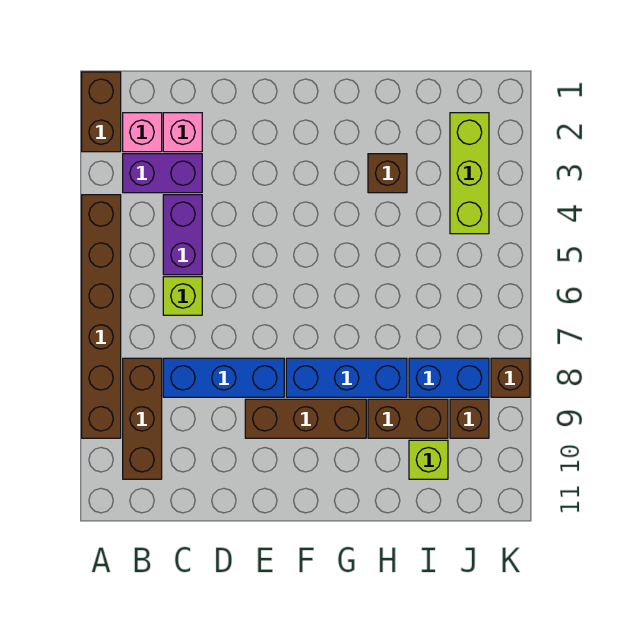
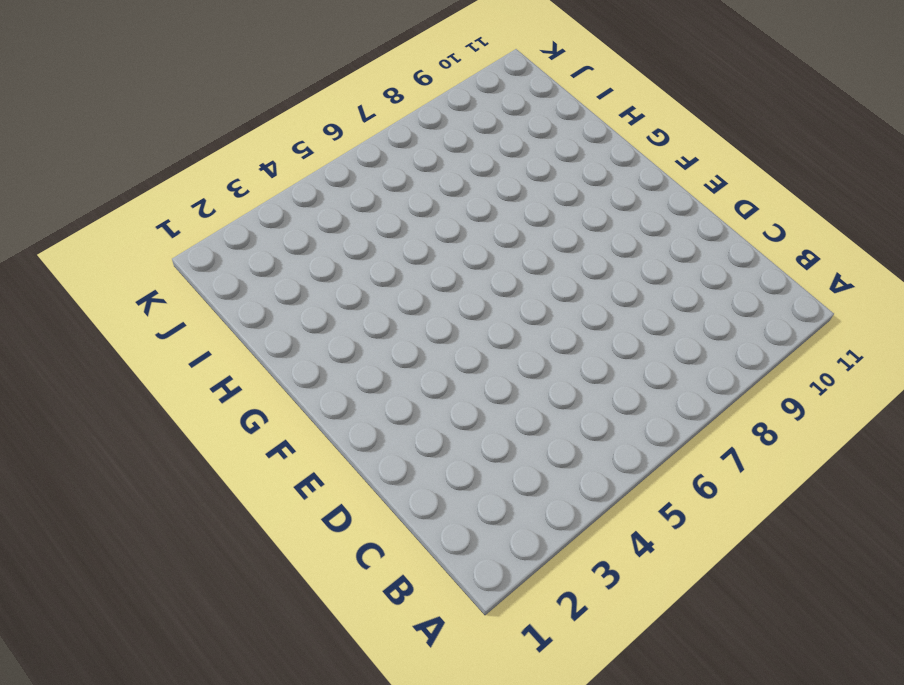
none -> brown brick A1:A2 level 1
none -> brown brick A4:A9 level 1
none -> pink brick B2 level 1

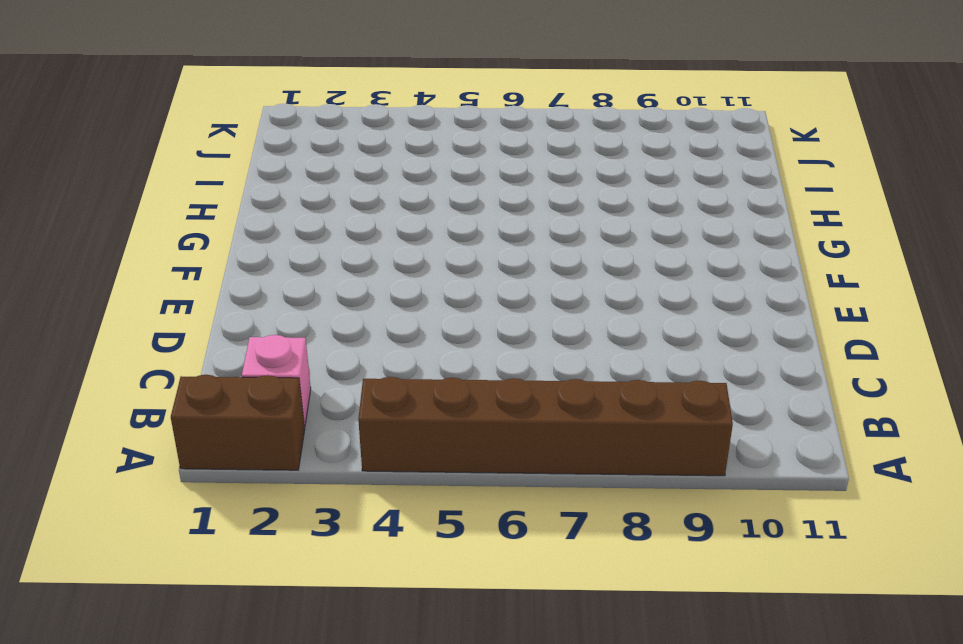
none -> purple brick B3:C3 level 1
none -> brown brick B8:B10 level 1
none -> pink brick C2 level 1

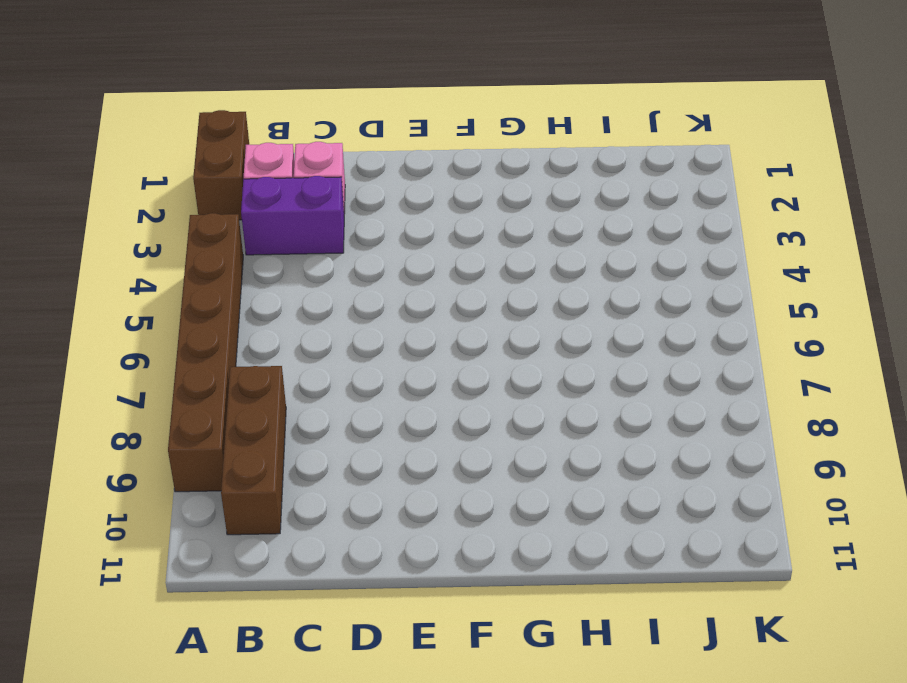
none -> purple brick C4:C5 level 1
none -> lime brick C6 level 1
none -> blue brick C8:E8 level 1

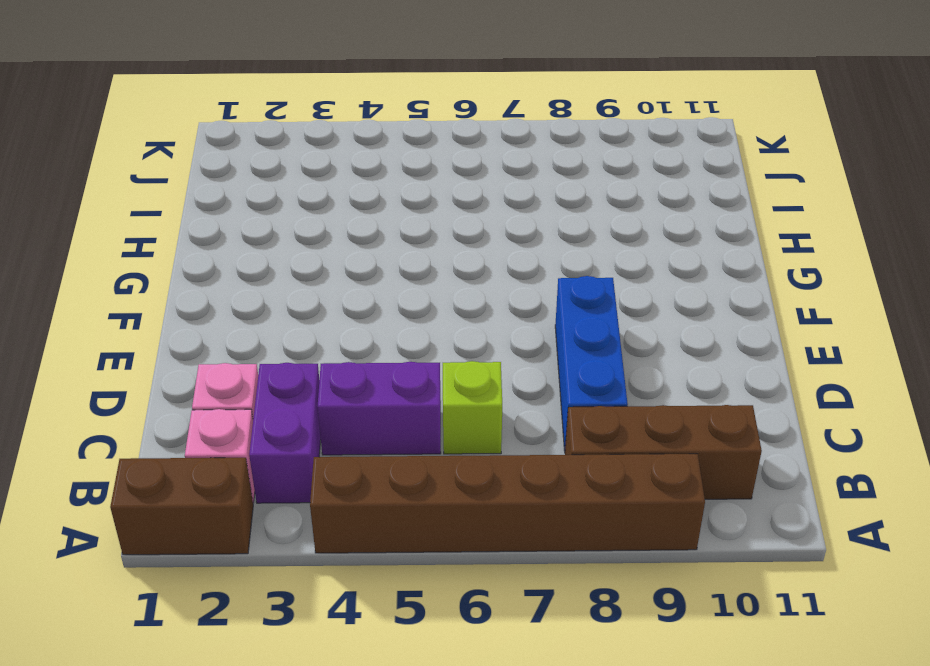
none -> brown brick E9:G9 level 1
none -> blue brick F8:H8 level 1
none -> brown brick H3 level 1

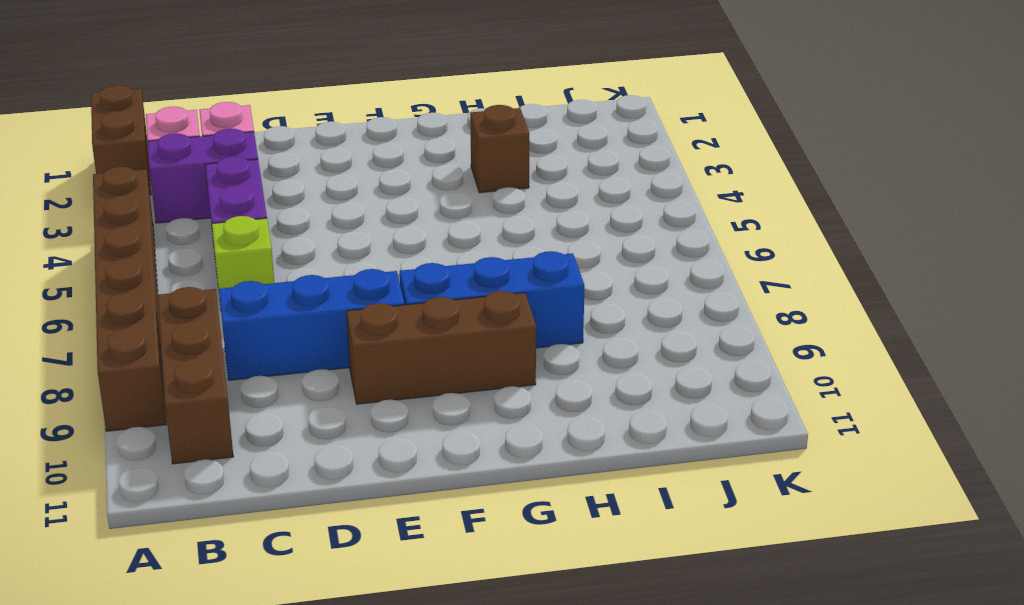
none -> brown brick H9:I9 level 1
none -> blue brick I8:J8 level 1
none -> lime brick I10 level 1

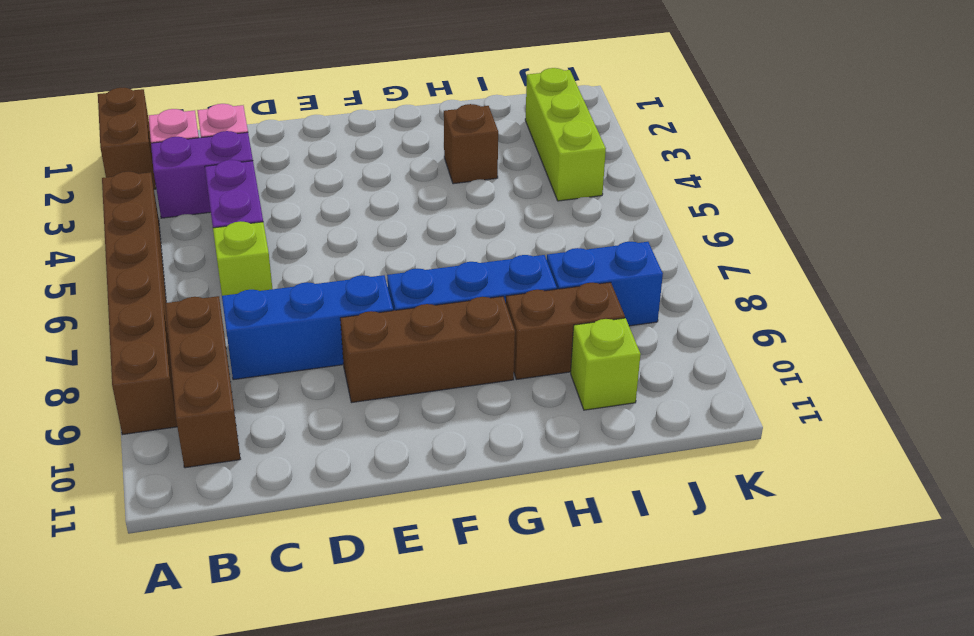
none -> brown brick J9 level 1
none -> brown brick K8 level 1

